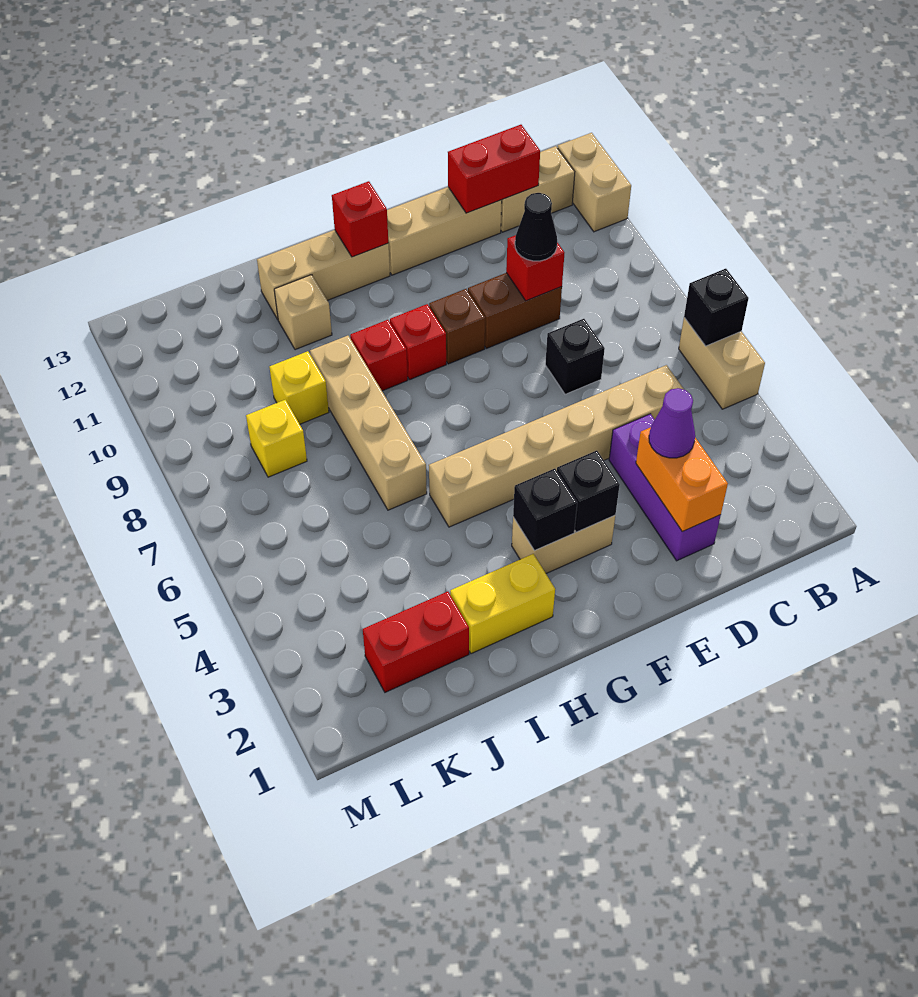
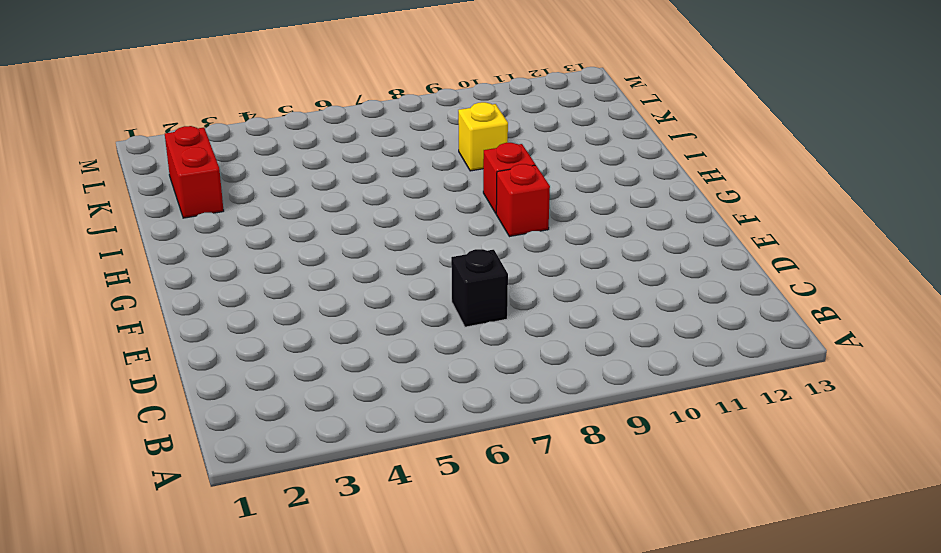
none -> tan brick A5:A6 level 1
none -> tan brick A11:A12 level 1
none -> tan brick B12:C12 level 1

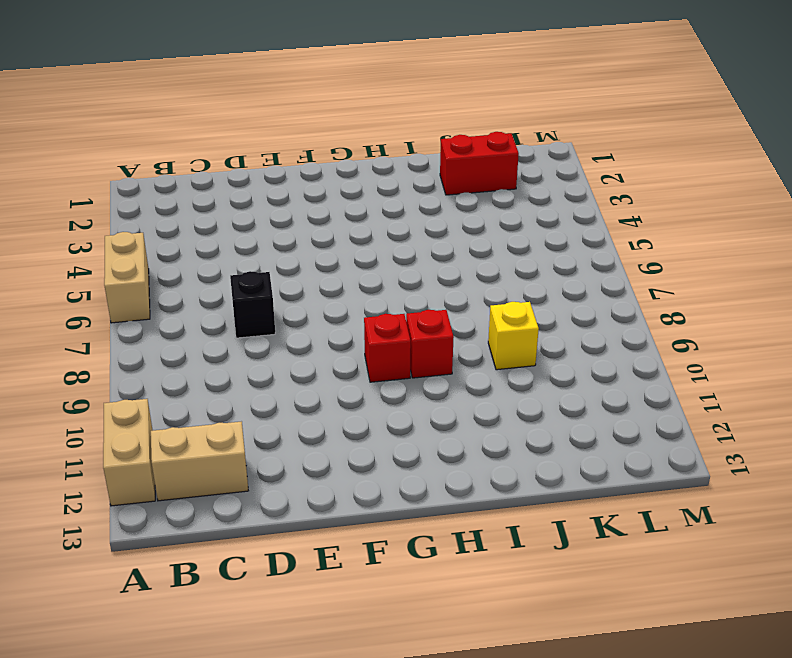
none -> tan brick C5:H5 level 1
none -> purple brick D2:D4 level 1
none -> brown brick D9:E9 level 1

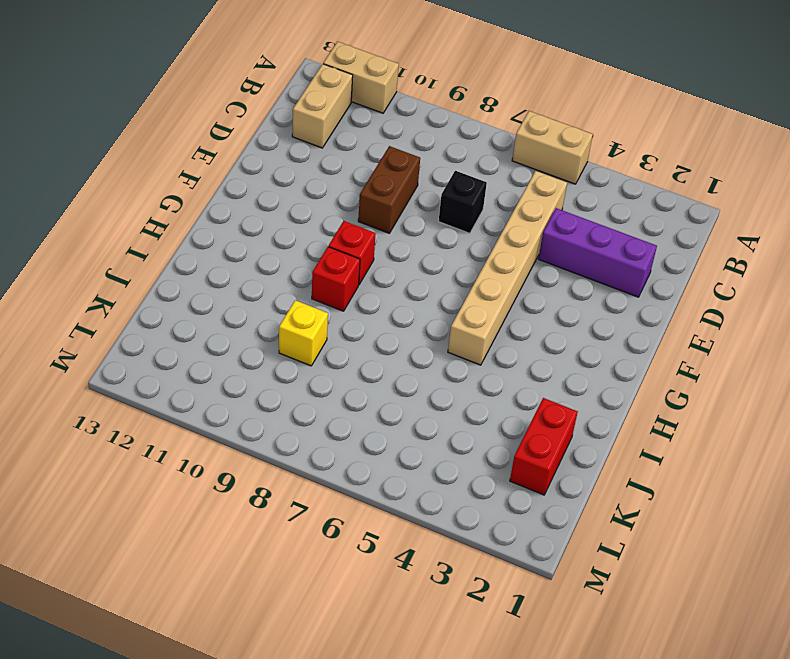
none -> tan brick D12:F12 level 1
none -> tan brick F3:G3 level 1
none -> brown brick F9 level 1

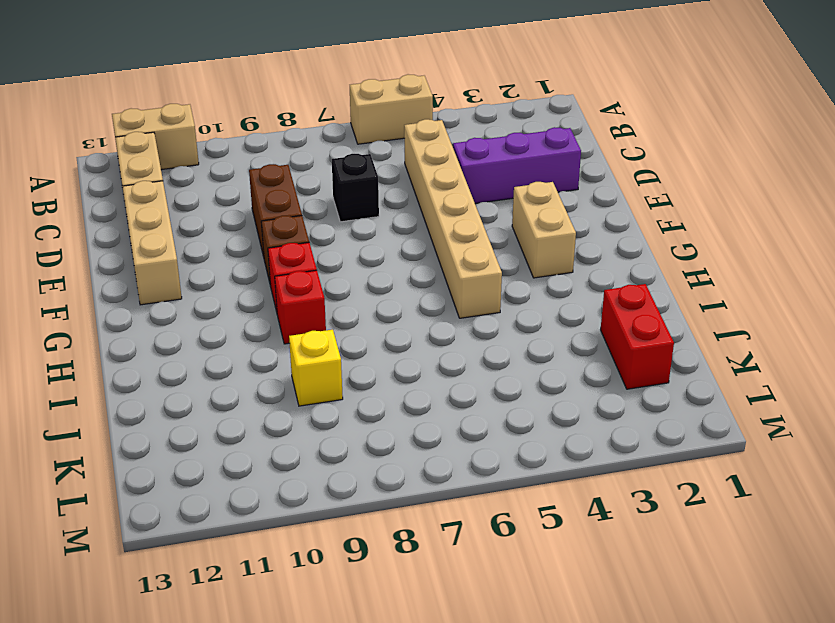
none -> tan brick G12:I12 level 1
none -> yellow brick H2:I2 level 1
none -> tan brick I6:I9 level 1

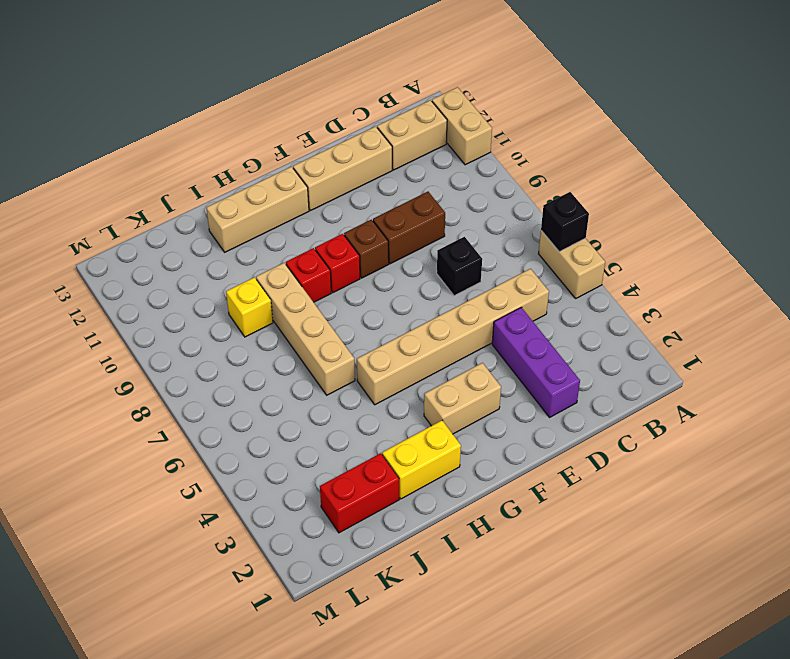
none -> tan brick I11 level 1
none -> yellow brick K8 level 1
none -> red brick C12:D12 level 2

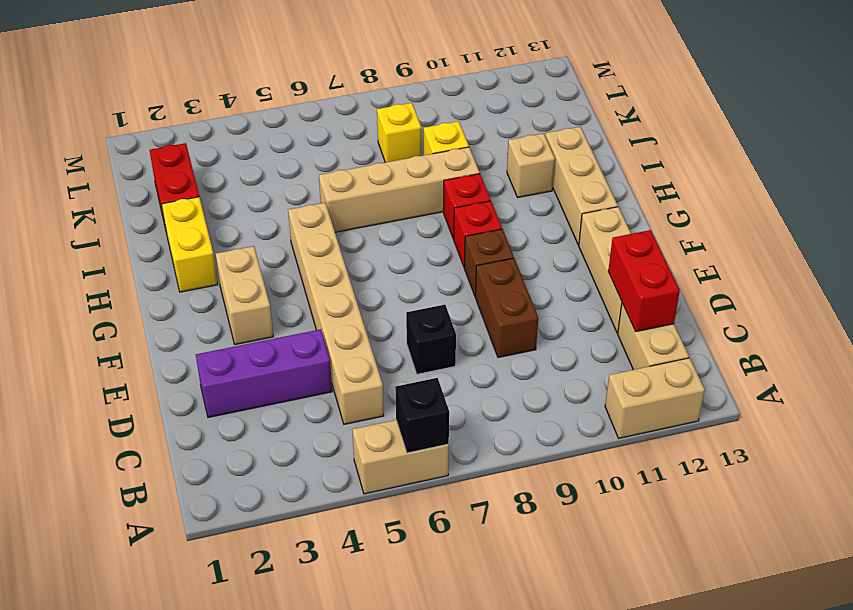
none -> orange brick D2:D3 level 2
none -> red brick D9 level 2
none -> black brick F3 level 2

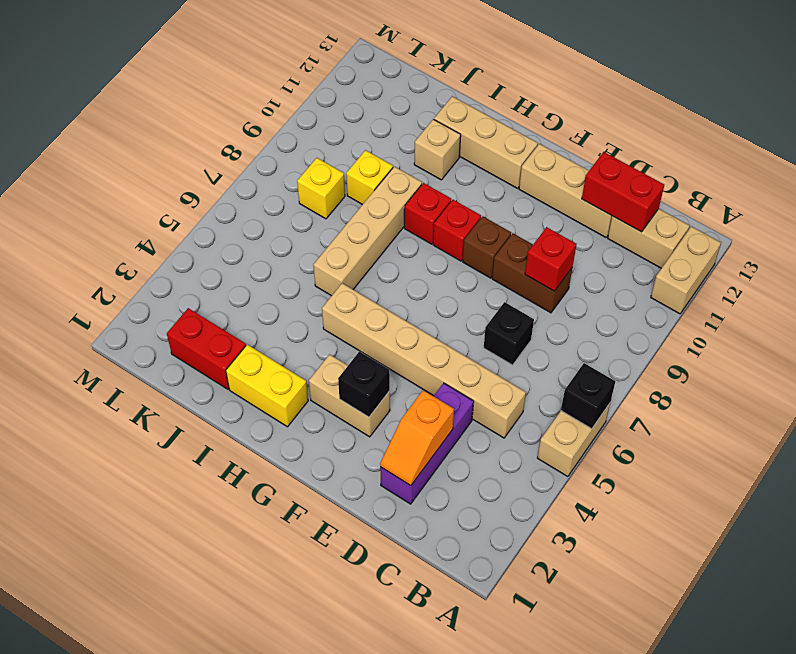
orange slope D2:D3 level 2 top 3 -> orange brick D2:D3 level 2
none -> black brick G3 level 2
none -> red brick G12 level 2
none -> purple cone D3 level 3

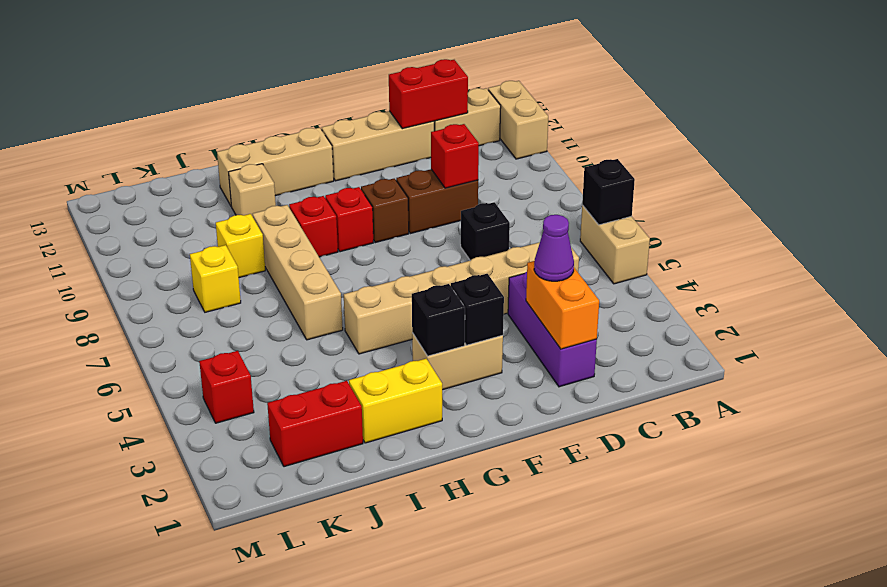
red brick L4 level 1 -> red brick G12 level 2
none -> black cone D9 level 3

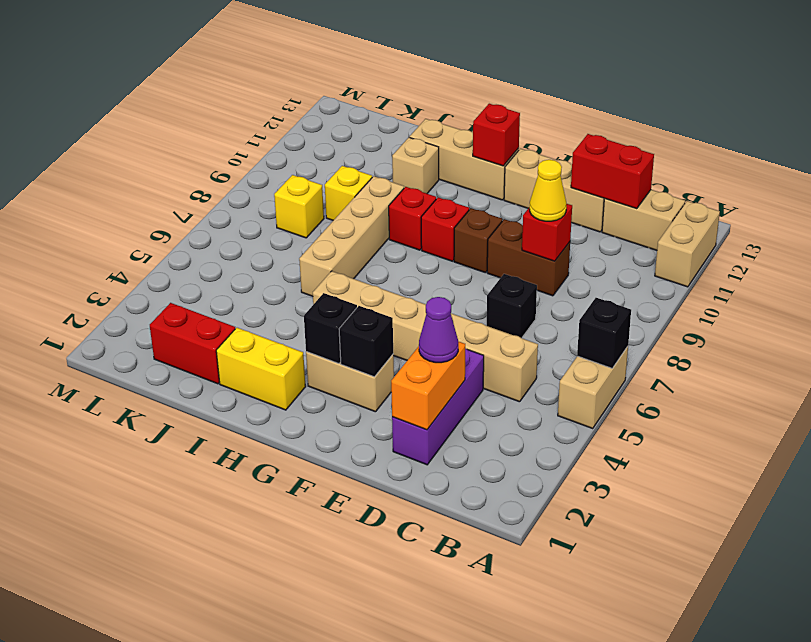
yellow cone D9 level 3 -> black cone D9 level 3

